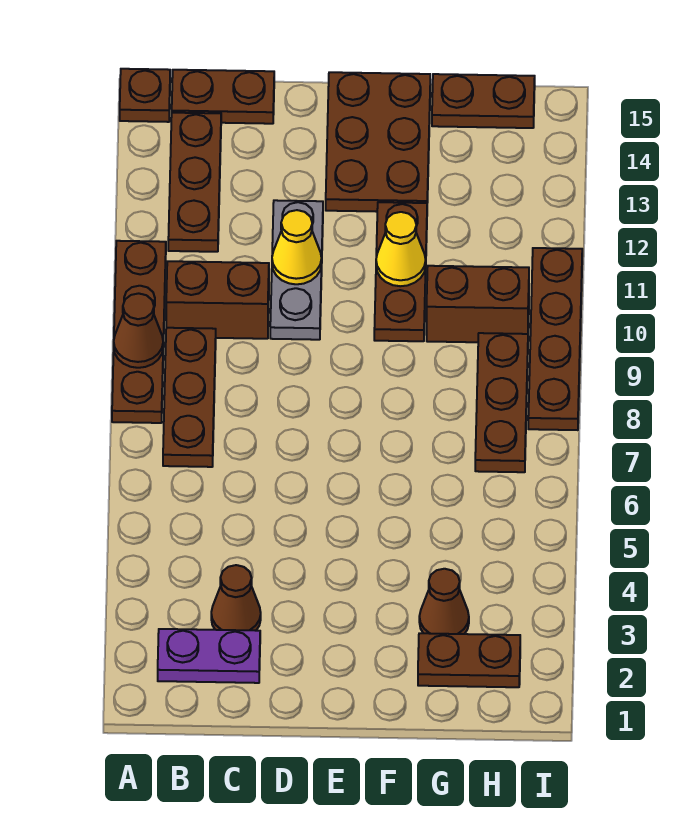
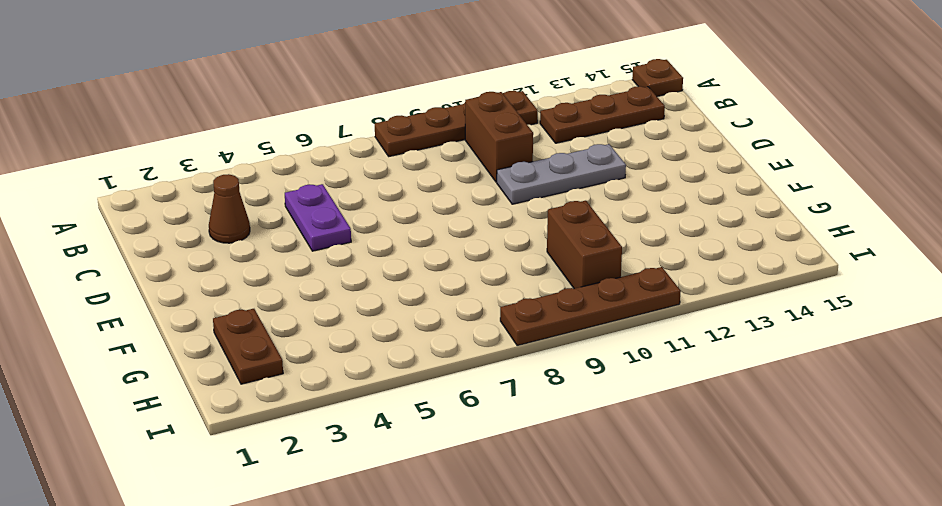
purple plate C5:D5 level 1 -> purple plate B2:C2 level 1
none -> brown plate B7:B9 level 1
none -> brown plate B15:C15 level 1
none -> brown plate E13:F15 level 1

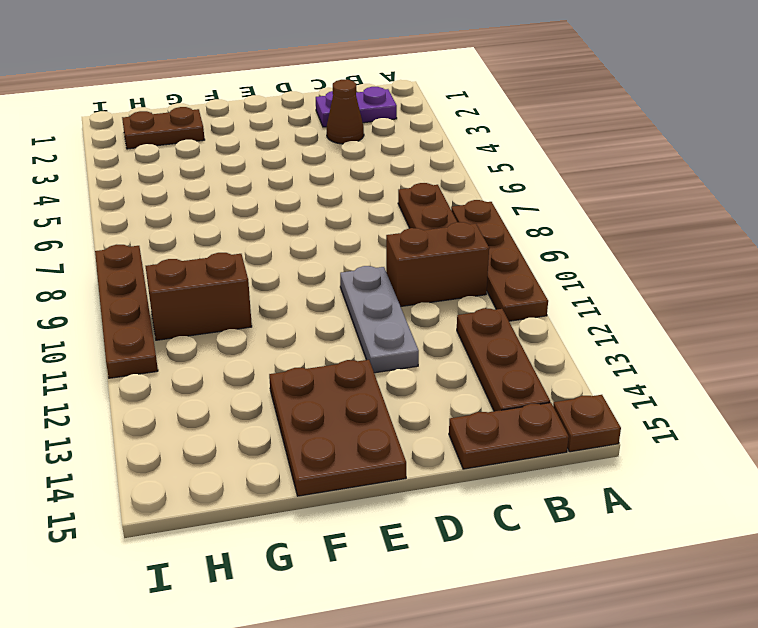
none -> brown plate F10:F12 level 1
none -> brown cone G3 level 1
none -> brown plate G15:H15 level 1

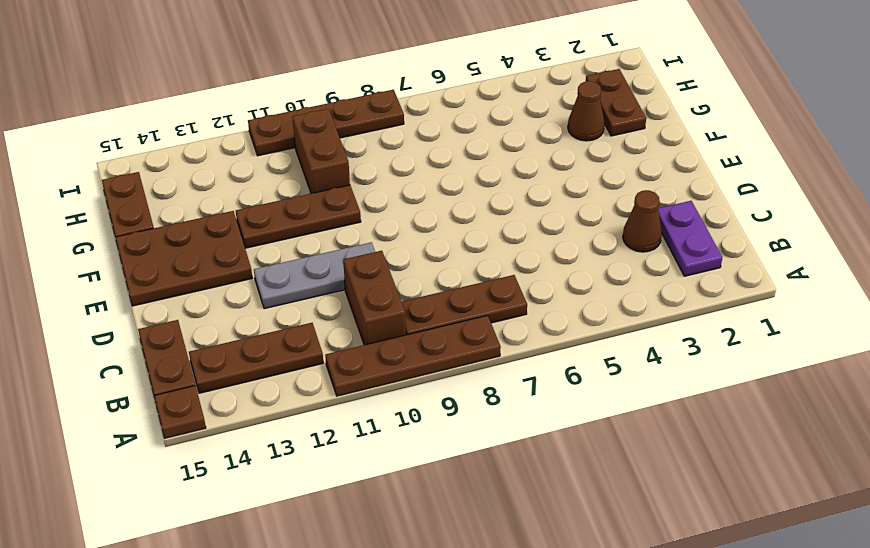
none -> brown plate H7:H9 level 1
none -> brown cone A9 level 2
none -> yellow cone D11 level 2

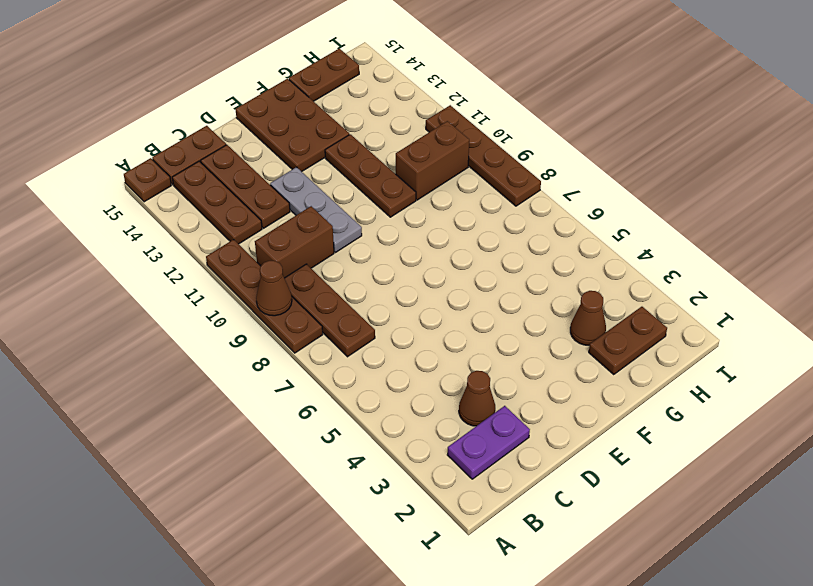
brown plate C12:C14 level 1 -> brown plate H7:H9 level 1
none -> yellow cone D11 level 2
none -> yellow cone F11 level 2

